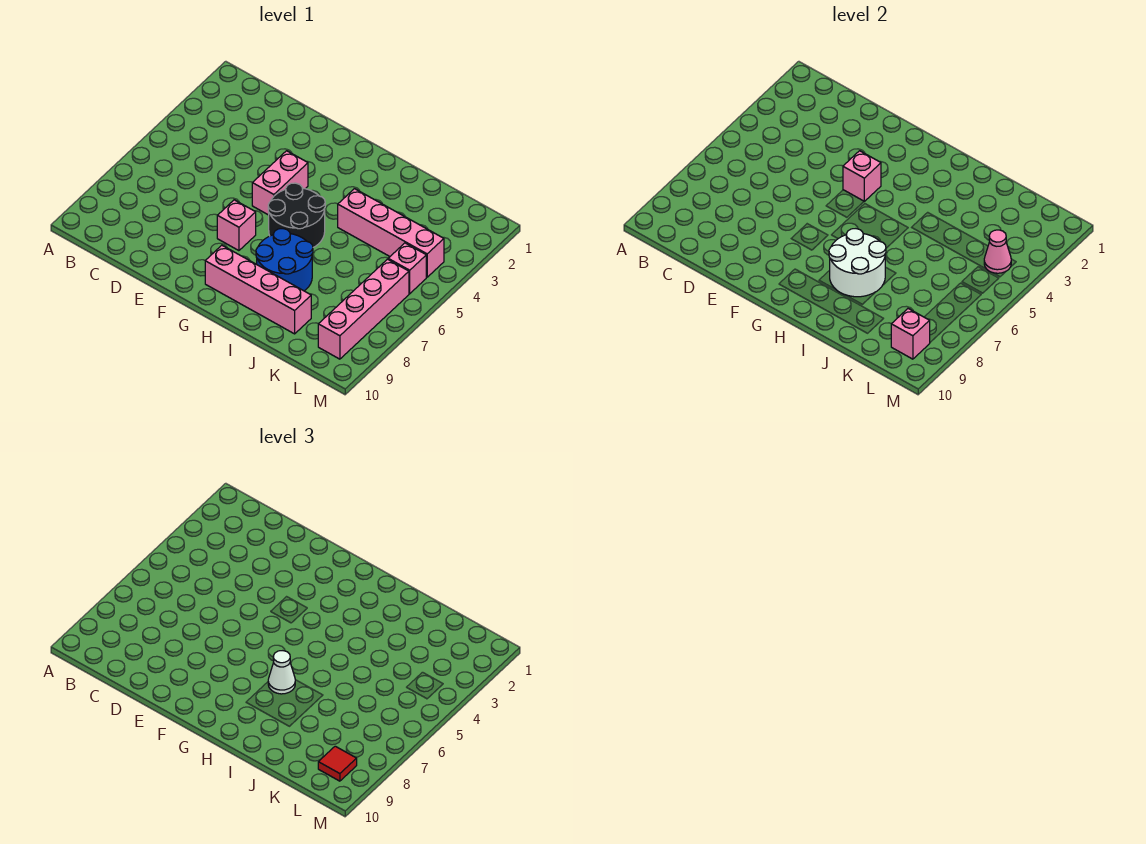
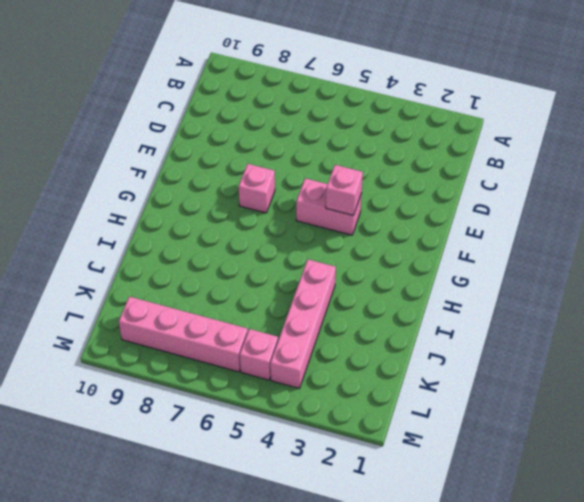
none -> black round brick G5:H6 level 1
none -> pink brick G9:J9 level 1
none -> blue round brick H7:I8 level 1

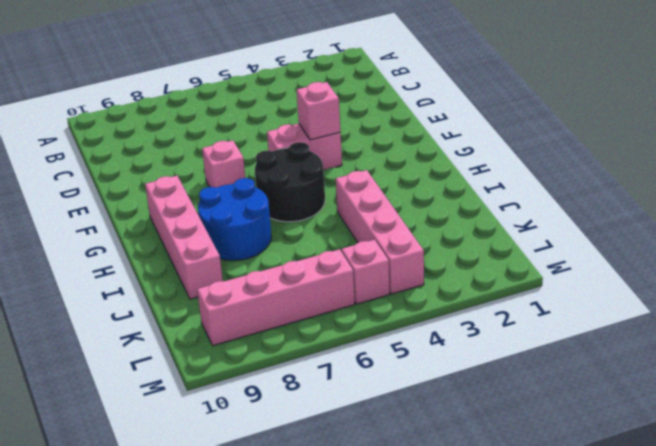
none -> white round brick H7:I8 level 2
none -> pink cone L4 level 2
none -> pink brick L9 level 2

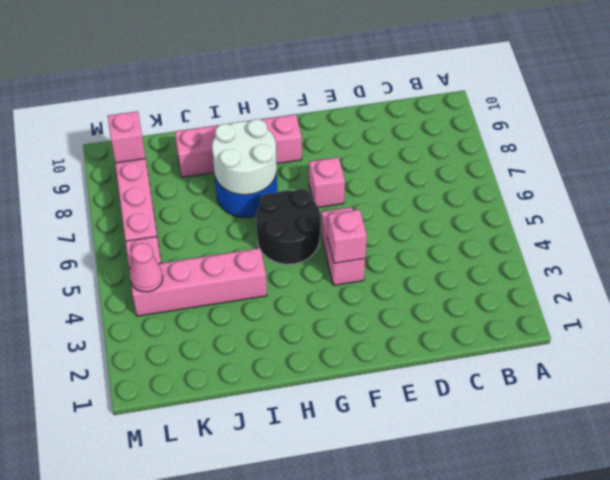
none -> white cone H7 level 3
none -> red tile L9 level 3

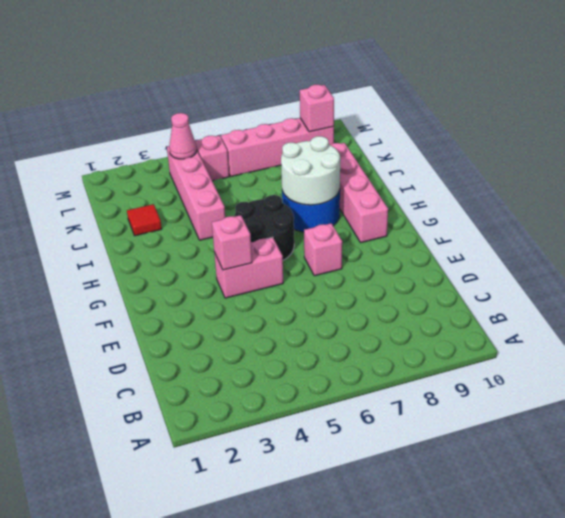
red tile J2 level 1 -> red tile L9 level 3
none -> white cone H7 level 3

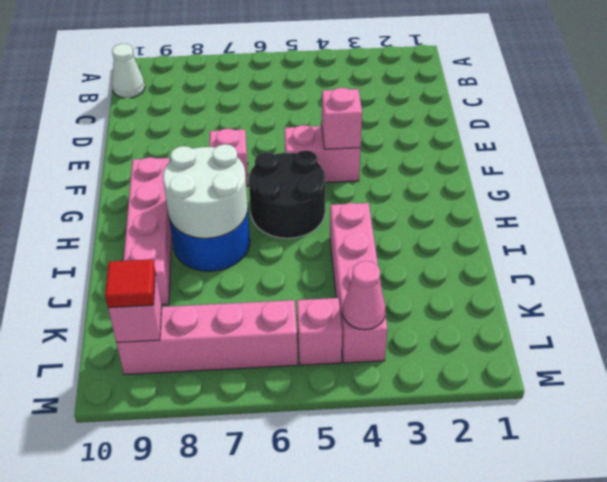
white cone B10 level 1 -> white cone H7 level 3

